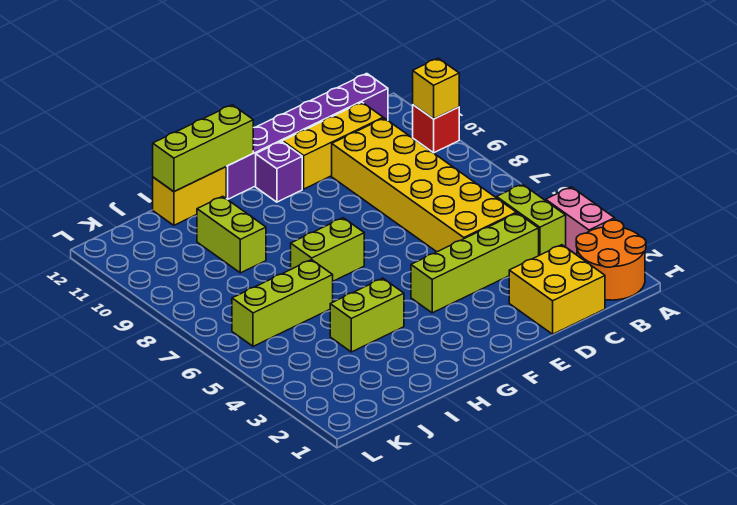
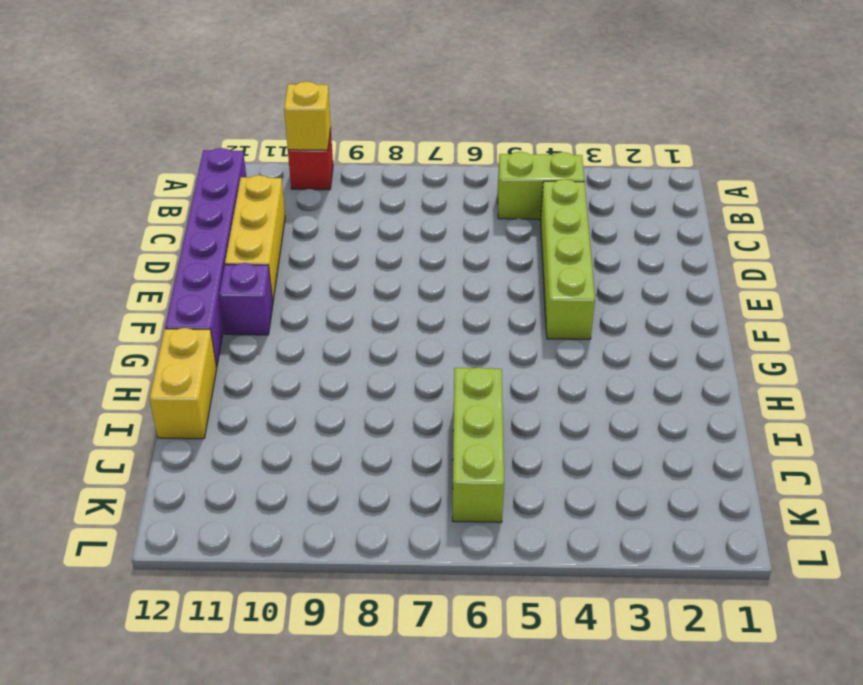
none -> orange round brick A1:B2 level 1
none -> pink brick A3:A4 level 1
none -> yellow brick C1:D2 level 1

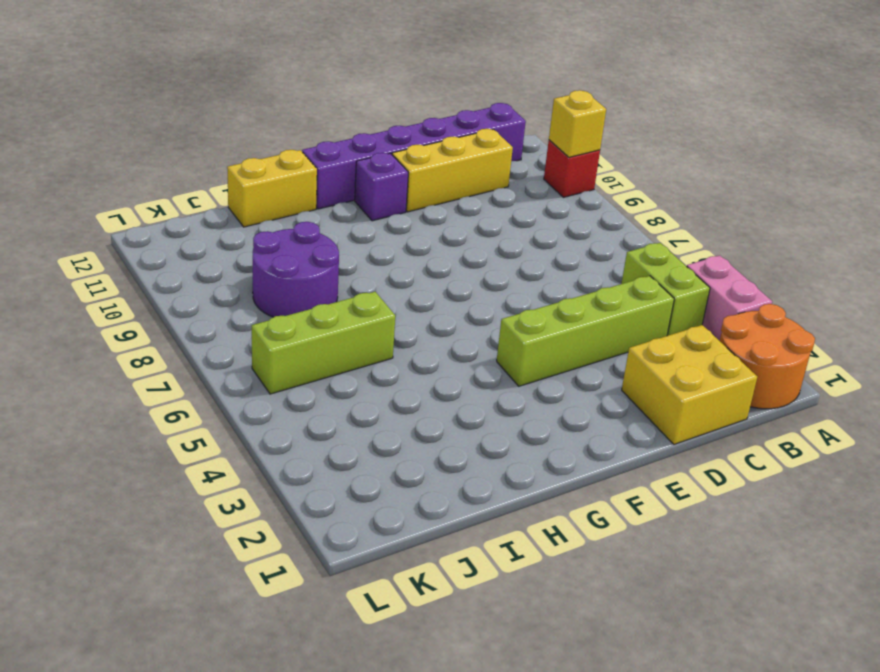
purple round brick I8:J9 level 1 -> lime brick I9:I10 level 1
none -> yellow brick C5:D10 level 1
none -> lime brick G7:H7 level 1
none -> lime brick H4:I4 level 1

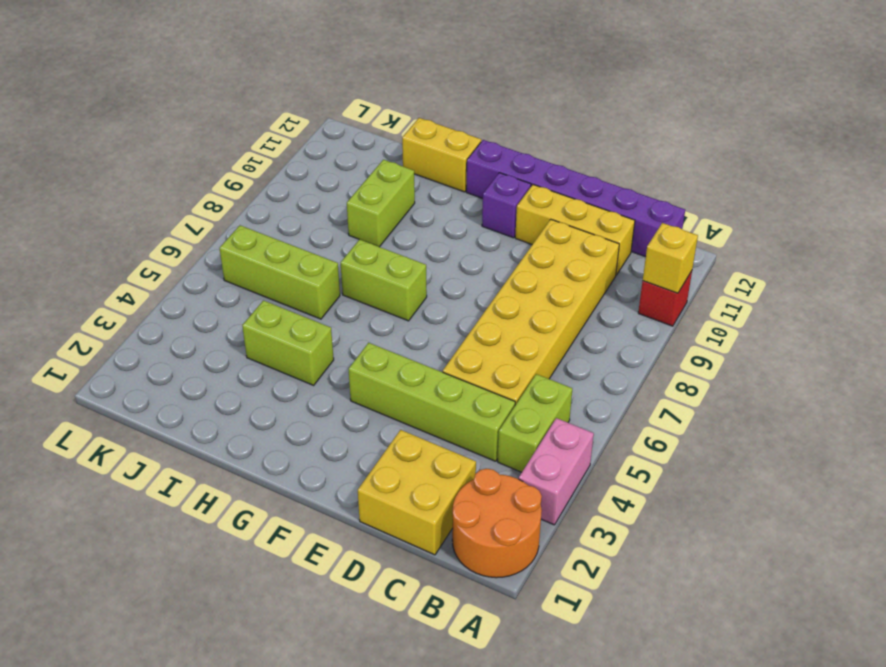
none -> lime brick G12:I12 level 2

